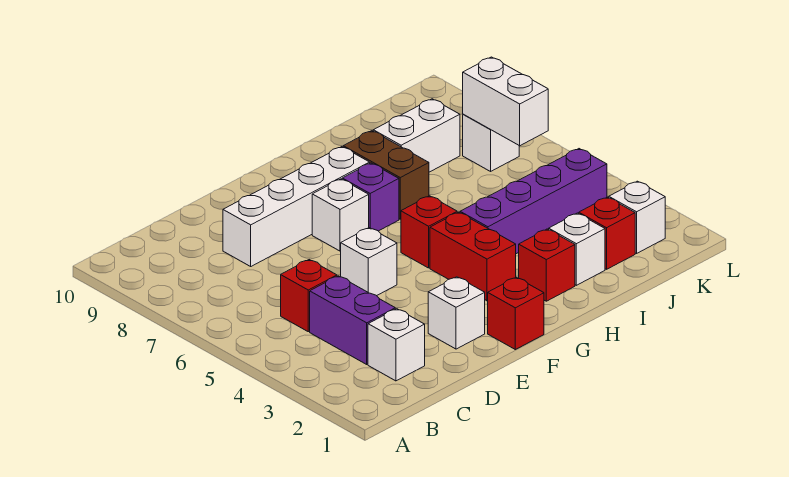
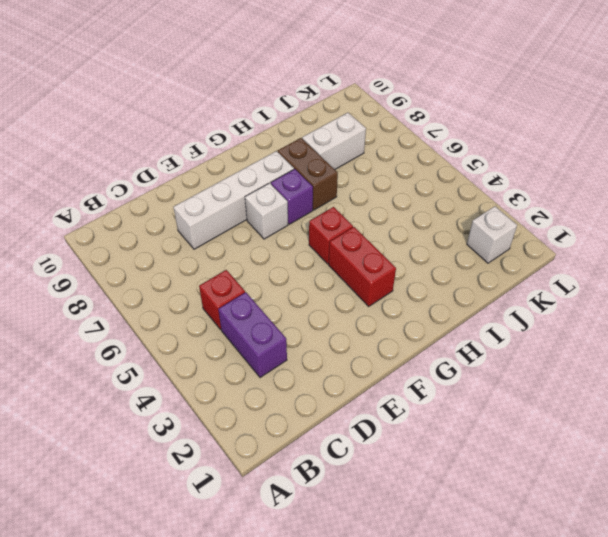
none -> white brick C2 level 1
none -> white brick E2 level 1
none -> white brick E5 level 1

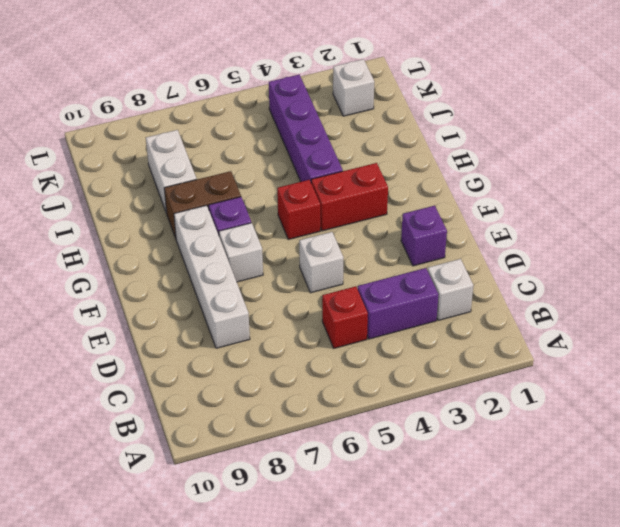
purple brick E2 level 1 -> white brick E2 level 1
none -> red brick F1 level 1
none -> red brick H2 level 1
none -> white brick I2 level 1

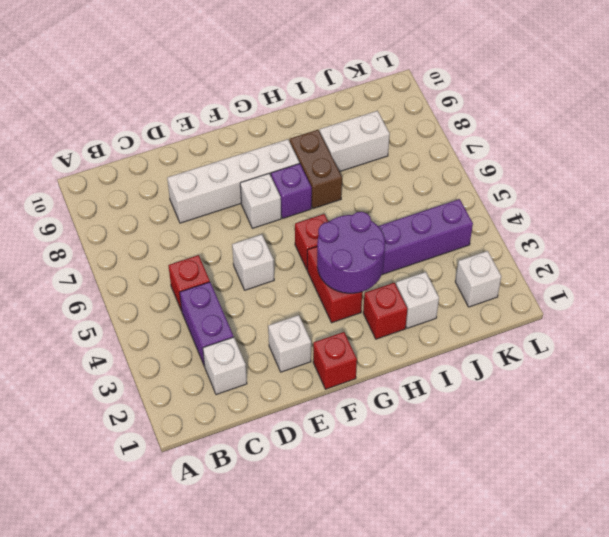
purple round brick G3:H4 level 2 -> none
none -> red brick J2 level 1
none -> white brick K7 level 1
none -> white brick K6:K7 level 2

